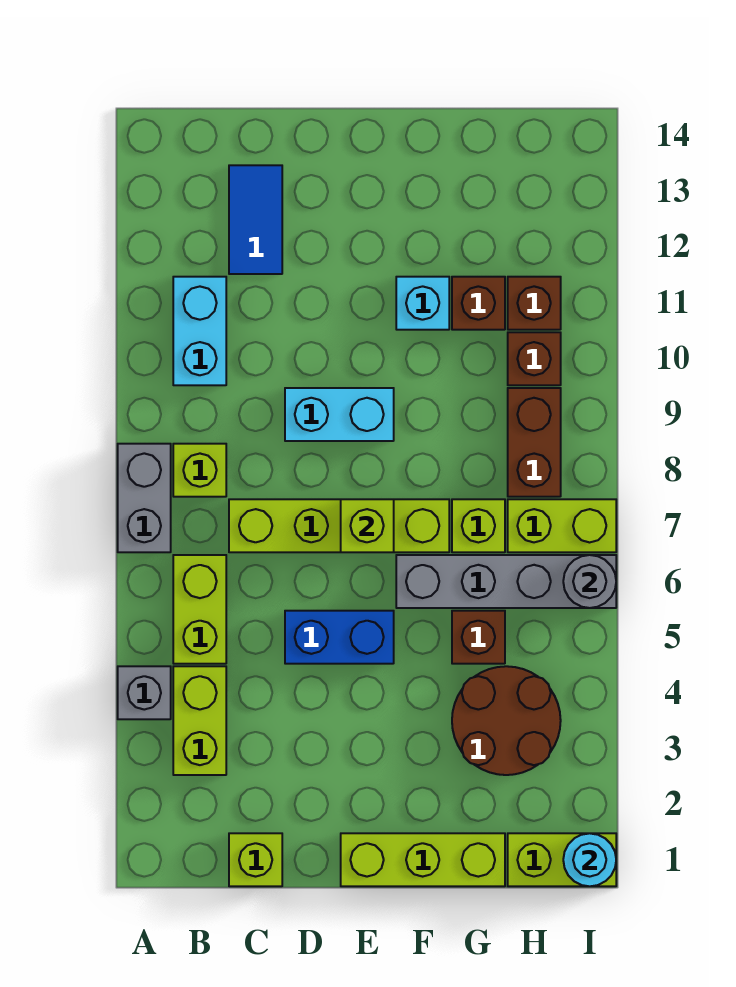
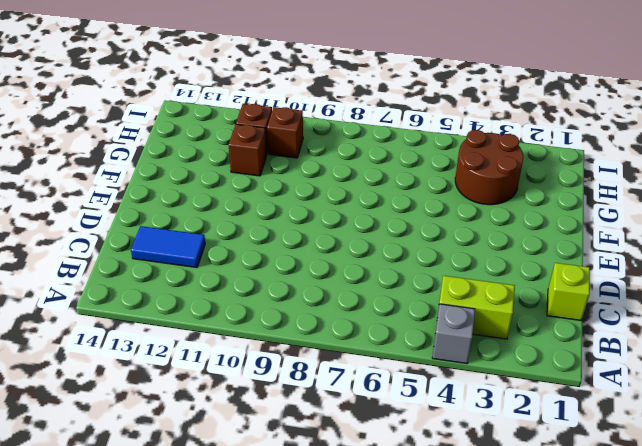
none -> grey brick A7:A8 level 1
none -> lime brick B5:B6 level 1
none -> lime brick B8 level 1

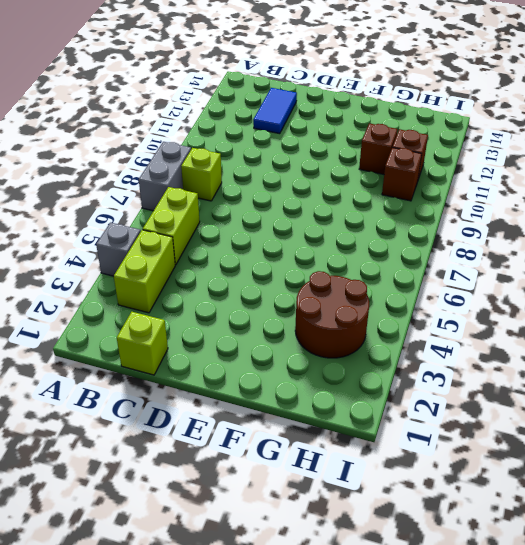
none -> cyan brick B10:B11 level 1
none -> lime brick C7:F7 level 1
none -> blue brick D5:E5 level 1

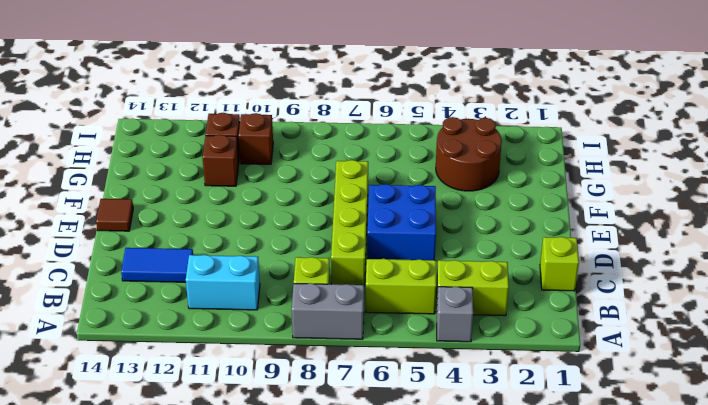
blue brick D5:E6 level 1 -> blue brick D5:E5 level 1
brown tile E14 level 1 -> none
none -> cyan brick D9:E9 level 1
none -> lime brick E1:G1 level 1
none -> grey brick F6:I6 level 1

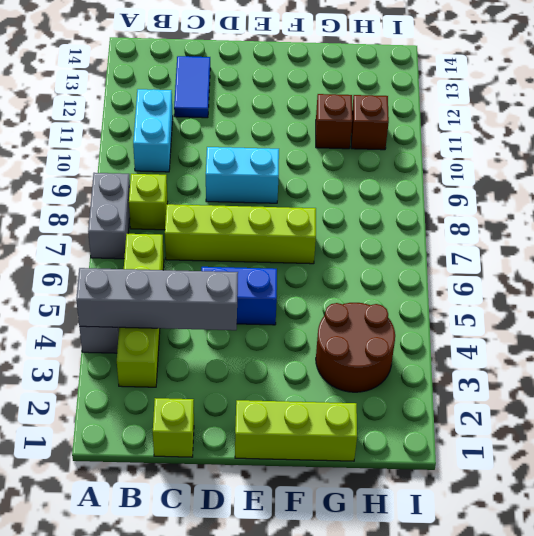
grey brick A4:D4 level 2 -> grey brick F6:I6 level 1
none -> cyan brick F11 level 1
none -> brown brick G5 level 1
none -> lime brick G7 level 1

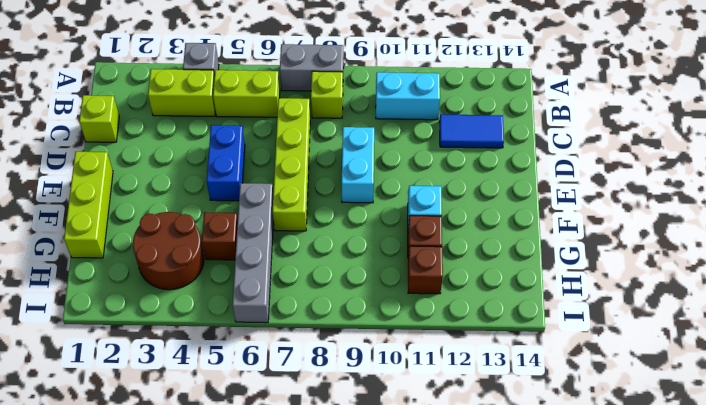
none -> lime brick G7 level 1
none -> lime brick H1:I1 level 1
none -> lime brick H7:I7 level 1

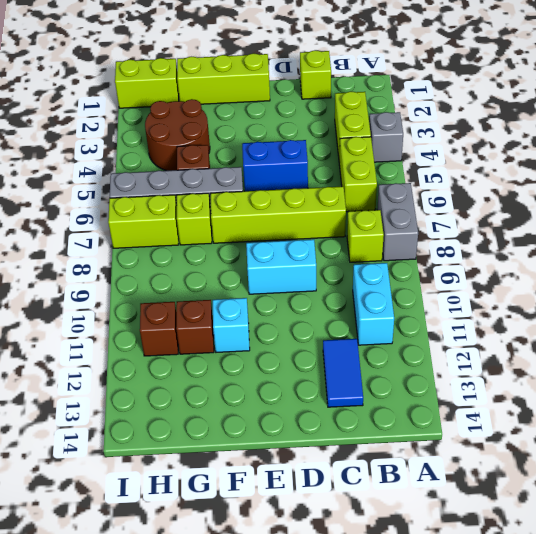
none -> brown brick H8:H9 level 1
none -> brown brick H10 level 1
none -> lime brick E7 level 2

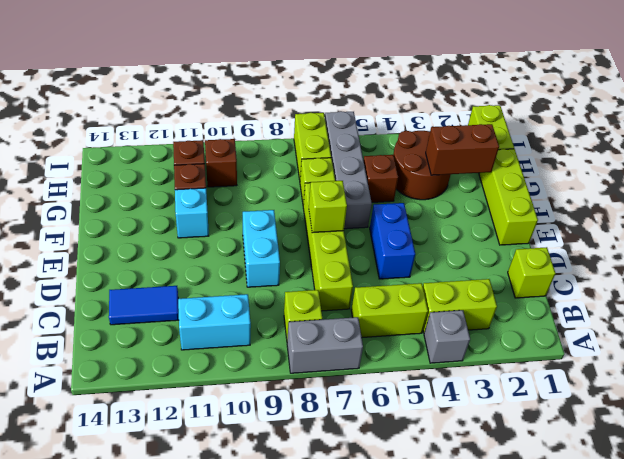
brown brick G2:G3 level 2 -> brown brick H8:H9 level 1
none -> cyan round brick I1 level 2
none -> grey round brick I6 level 2

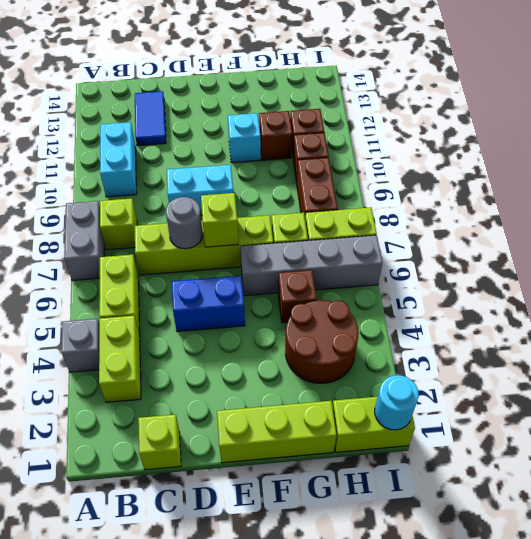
grey round brick D7 level 2 -> grey round brick I6 level 2

